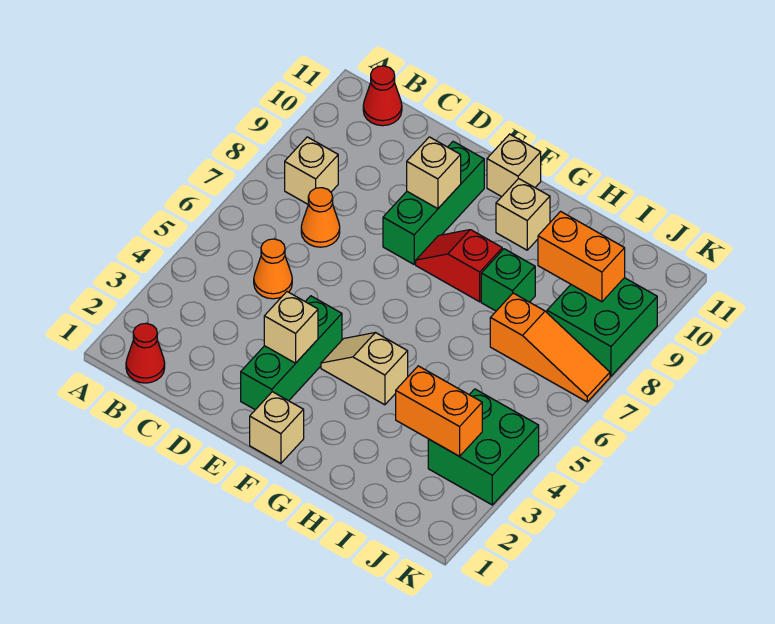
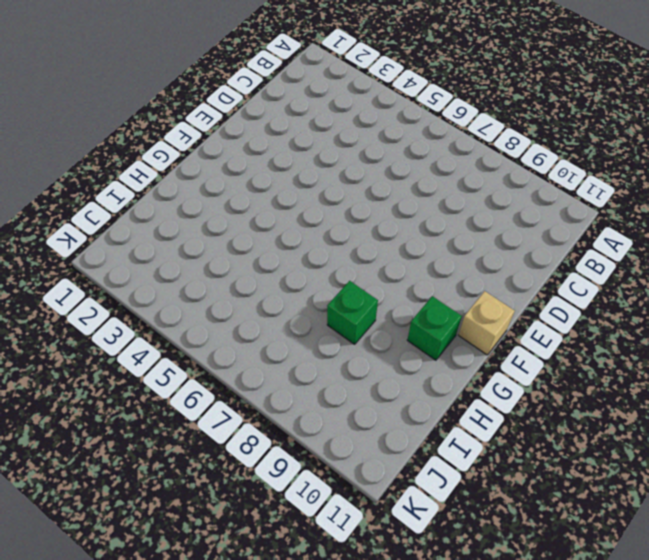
green brick G10 level 1 -> tan brick G10 level 1
none -> red cone B1 level 1
none -> tan brick B8 level 1
none -> red cone B11 level 1

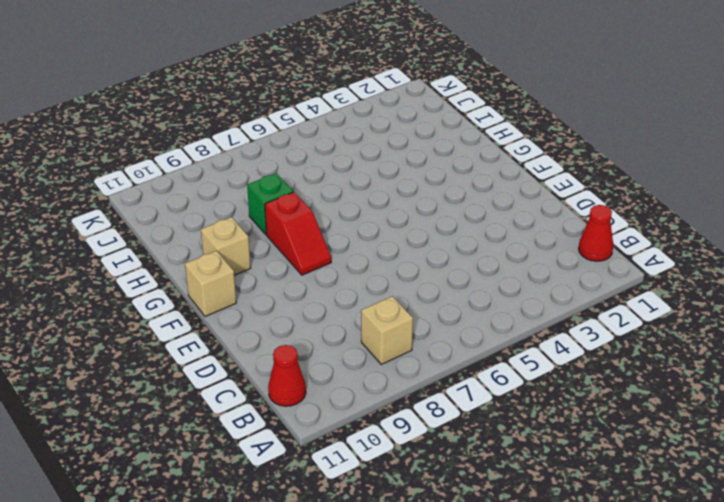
none -> orange cone C5 level 1
none -> orange cone C7 level 1
none -> green brick E2:E4 level 1

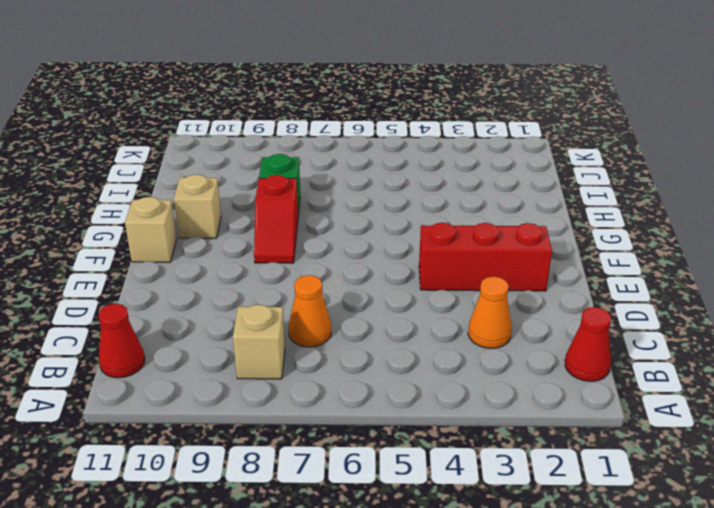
orange cone C3 level 1 -> orange cone C5 level 1
red brick E2:E4 level 1 -> green brick E2:E4 level 1
none -> green brick E8:E10 level 1
none -> tan brick F1 level 1
none -> tan slope F4:G4 level 1 top G

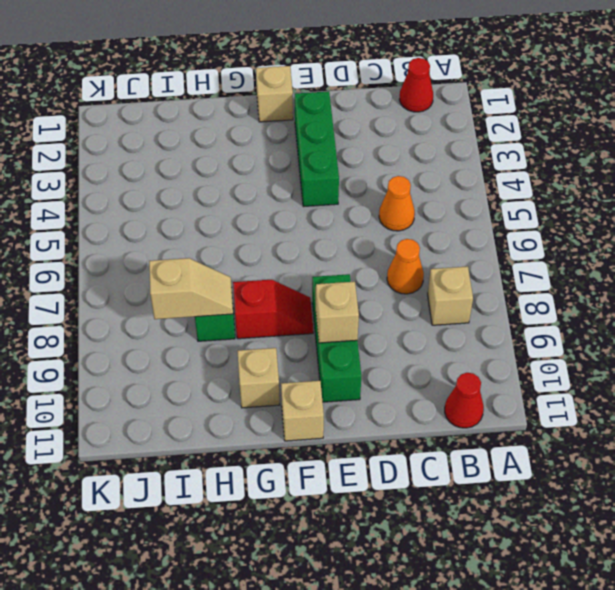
tan slope H8:I8 level 2 top I -> tan slope F4:G4 level 1 top G
none -> orange slope I7:K7 level 1 top I
none -> green brick J3:K4 level 1
none -> green brick J8:K9 level 1

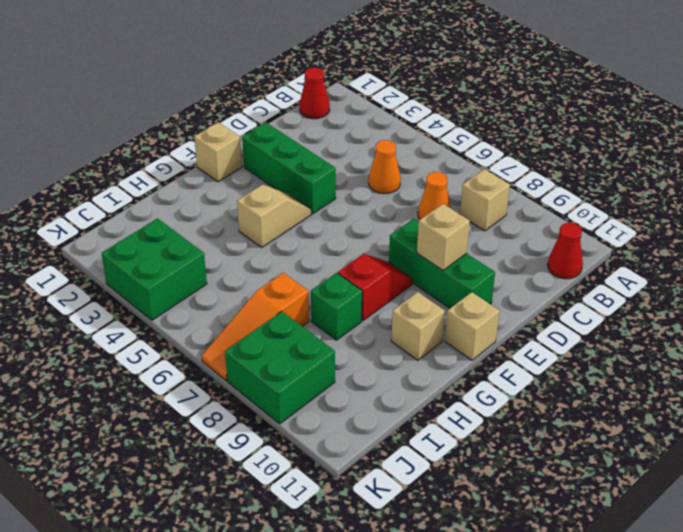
none -> tan brick E3 level 2
none -> orange brick I3:J3 level 2
none -> orange brick I9:J9 level 2

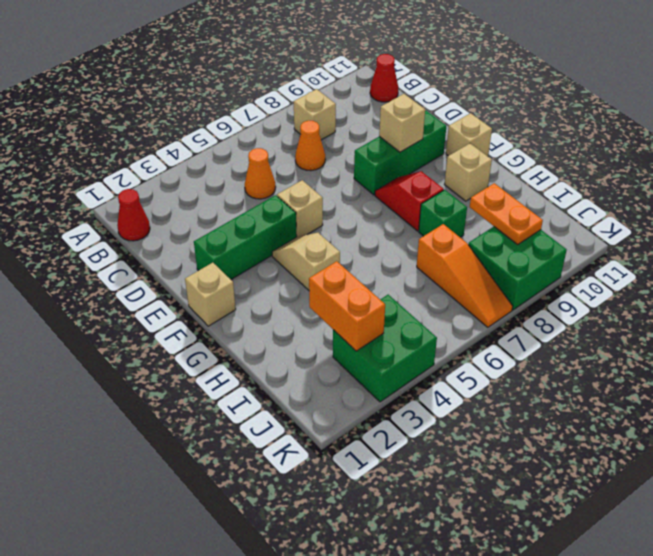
tan brick E5 level 1 -> tan brick E3 level 2
orange plate I9:J9 level 2 -> orange brick I9:J9 level 2

